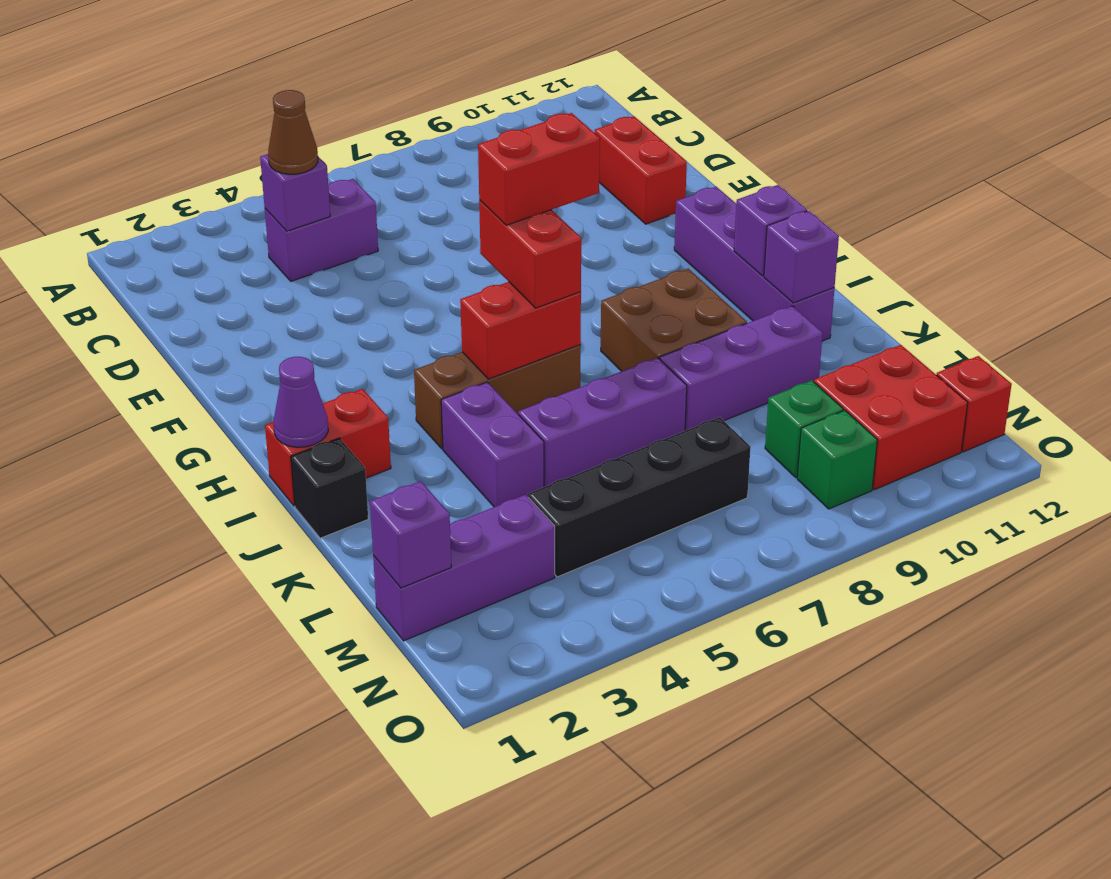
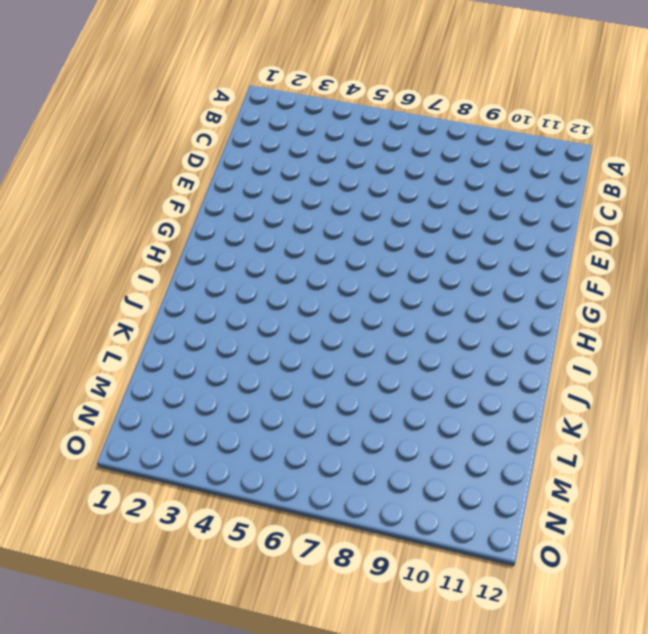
none -> purple brick C4:C5 level 1
none -> red brick D11:E11 level 1
none -> purple brick G11:J11 level 1

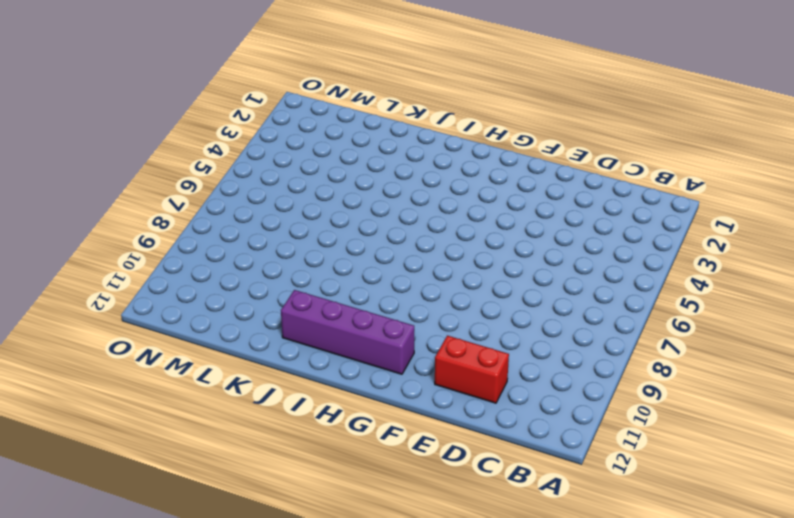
none -> purple brick C4:C5 level 1
none -> red brick I1:I2 level 1
none -> brown brick I4:I6 level 1

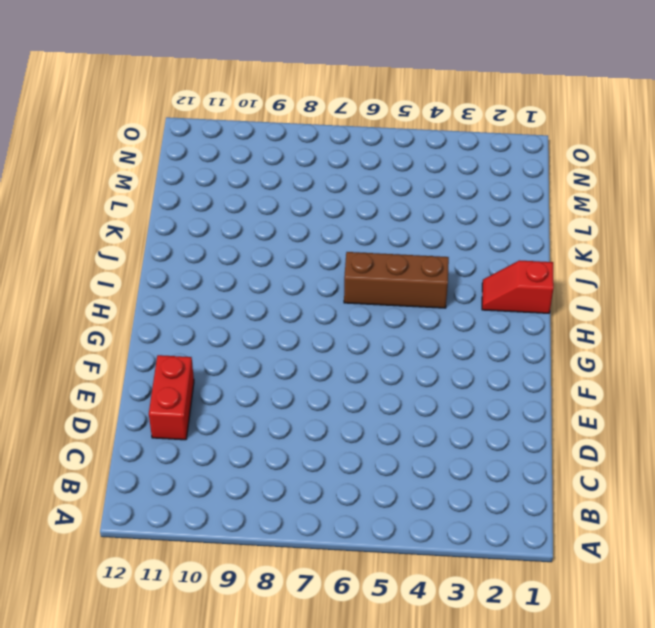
red slope I1:I2 level 1 top 1 -> red brick I1:I2 level 1
none -> purple brick C4:C5 level 1
none -> purple brick G11:J11 level 1
none -> brown brick I8:J9 level 1

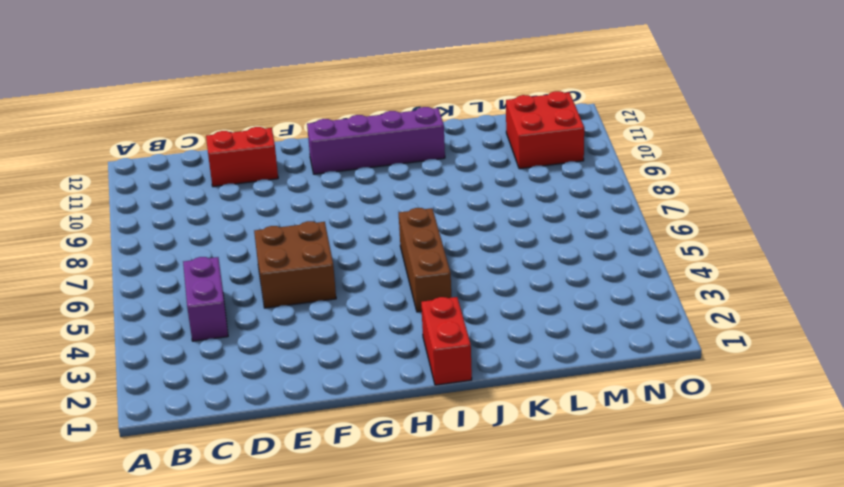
brown brick E5:F6 level 1 -> brown brick I8:J9 level 1
none -> black brick J1 level 1
none -> purple brick J4:K4 level 1
none -> purple brick K5:K7 level 1

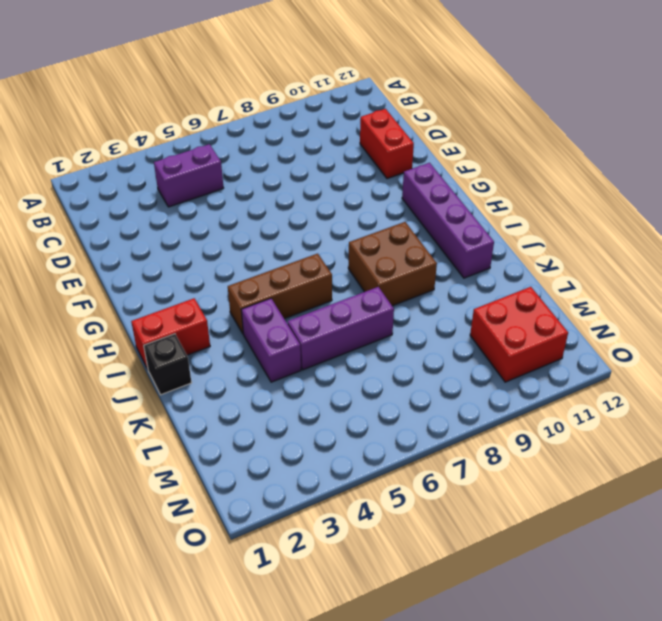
none -> purple brick K8:K10 level 1
none -> purple brick M1:M3 level 1
none -> black brick M4:M7 level 1

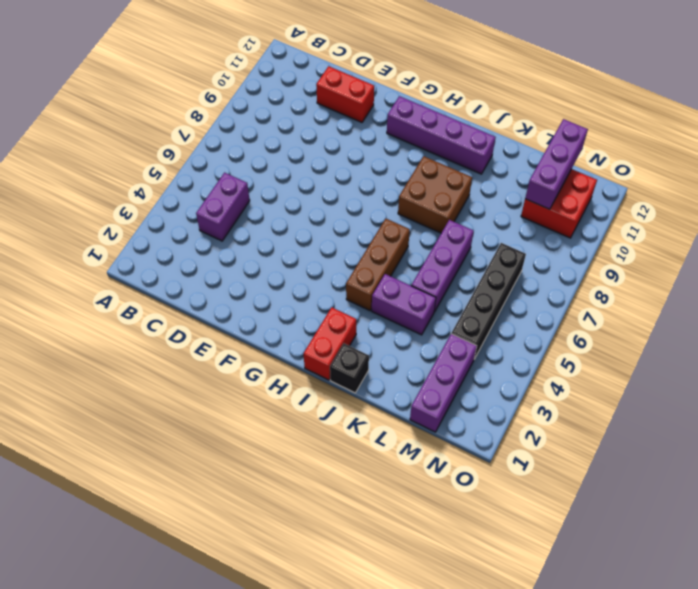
purple brick M10:M12 level 2 -> purple brick K8:K10 level 1
none -> green brick M9 level 1
none -> green brick N9 level 1
none -> red brick N12 level 1

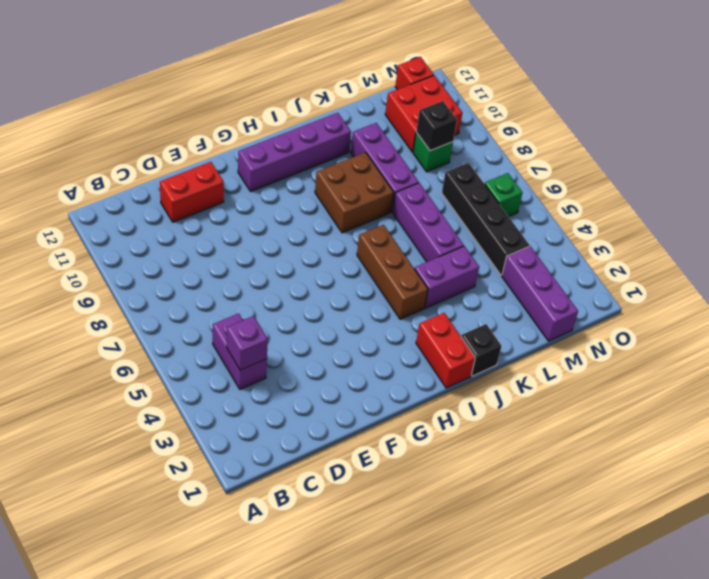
black brick M9 level 2 -> none
green brick N6 level 1 -> green brick N9 level 1
none -> purple cone I1 level 2
none -> red brick I5:I6 level 2
none -> purple brick I11 level 2

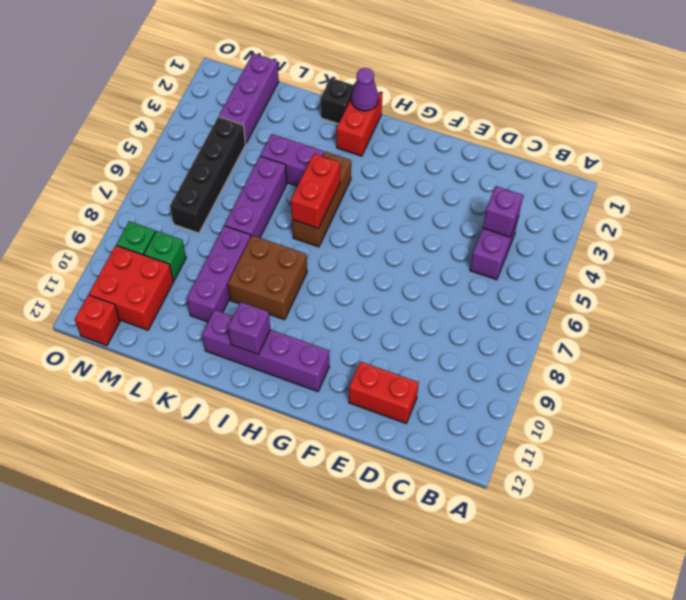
none -> purple brick J11 level 2
none -> purple brick M1 level 2
none -> brown cone C4 level 3

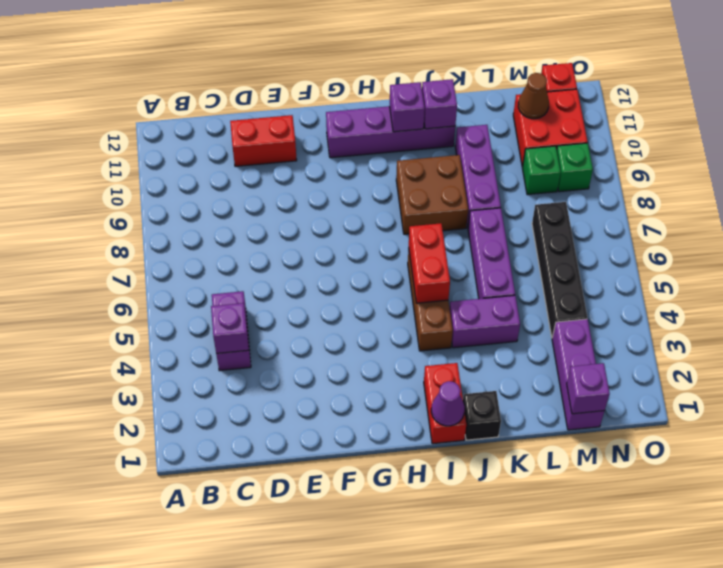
brown cone M11 level 2 -> brown cone C4 level 3
none -> red brick H6:I6 level 3
none -> red brick H6:H7 level 4

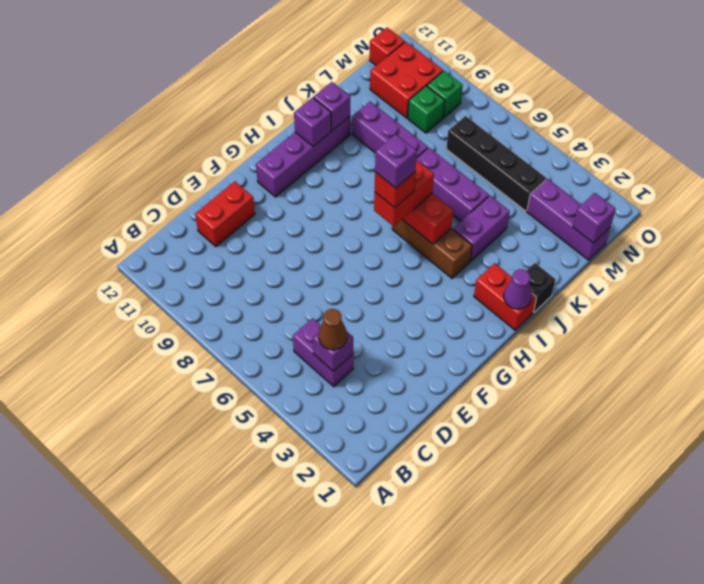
red brick H6 level 4 -> red brick H6:H7 level 4
purple brick H6 level 5 -> none
none -> brown brick I8:J9 level 1

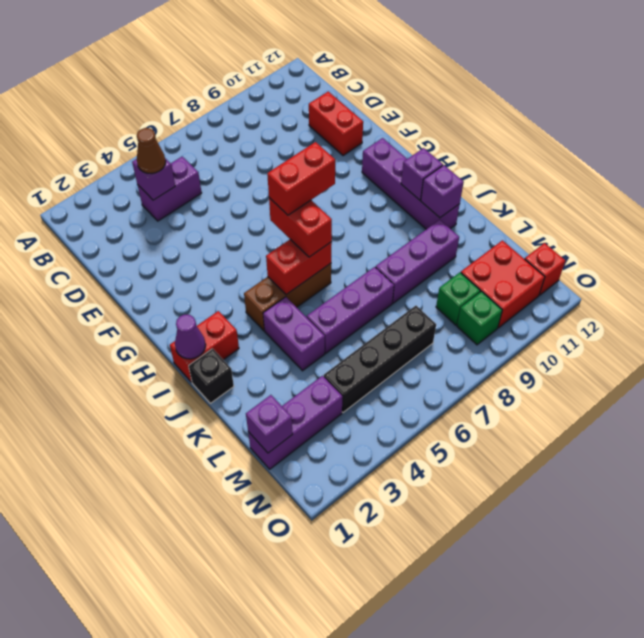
none -> brown brick I8:J9 level 1

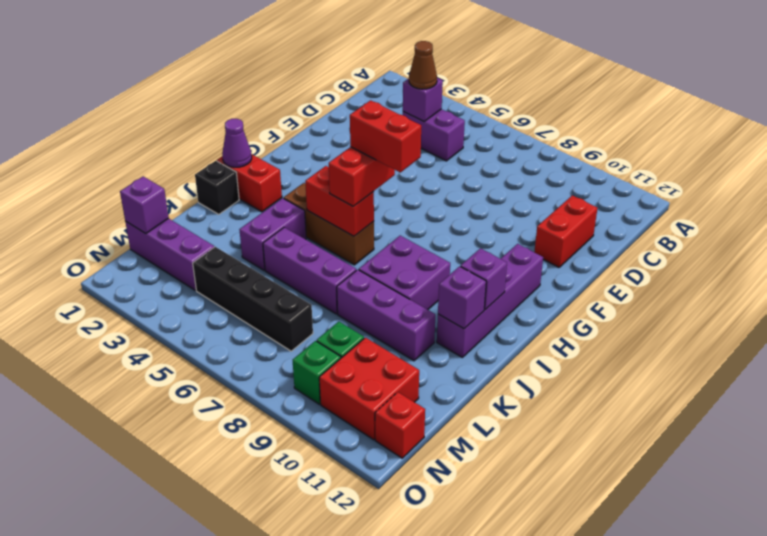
purple brick I8:J9 level 1 -> brown brick I8:J9 level 1

